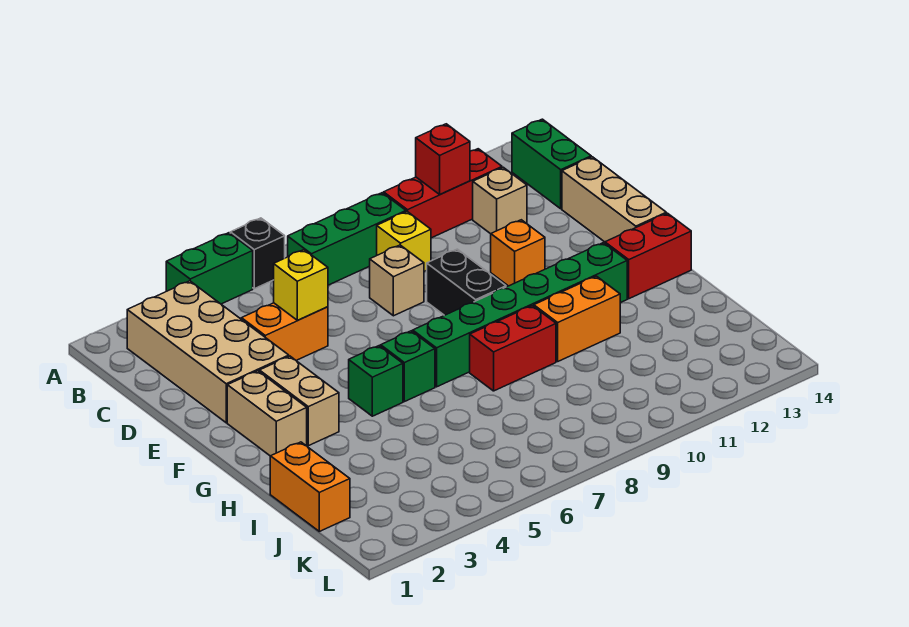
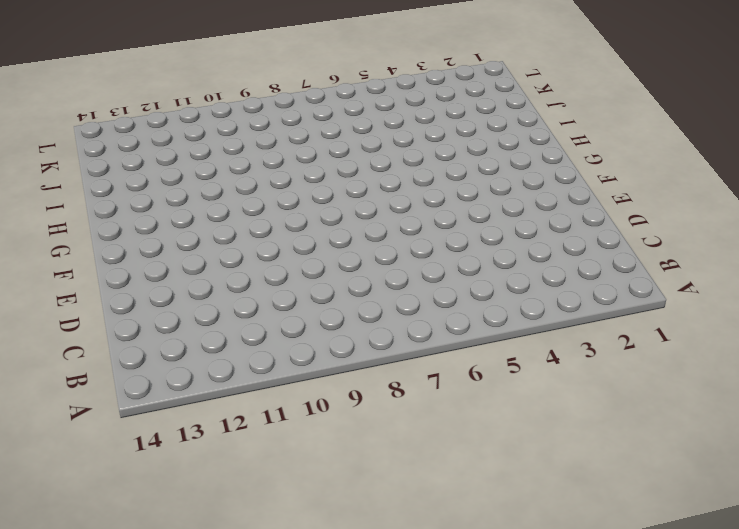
none -> green brick A4:A5 level 1
none -> black brick A6 level 1
none -> tan brick B2:E3 level 1

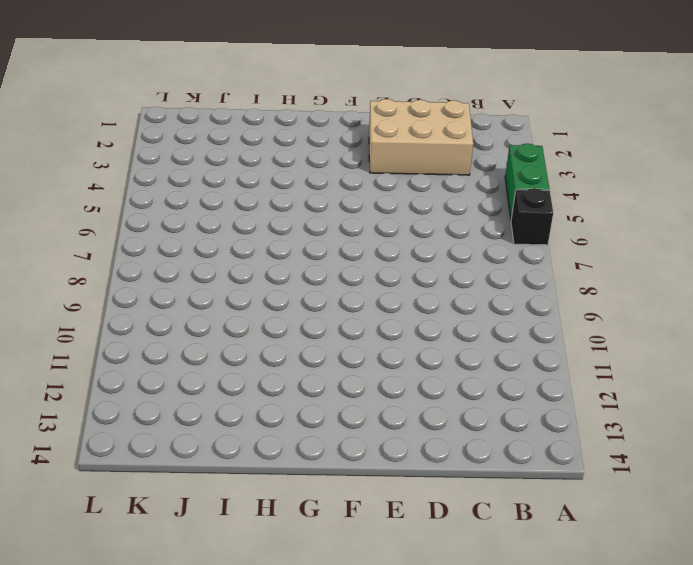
tan brick C2:E3 level 1 -> tan brick B2:E3 level 1
none -> green brick B7:B9 level 1
none -> red brick B10:B12 level 1
none -> green brick B14:C14 level 1

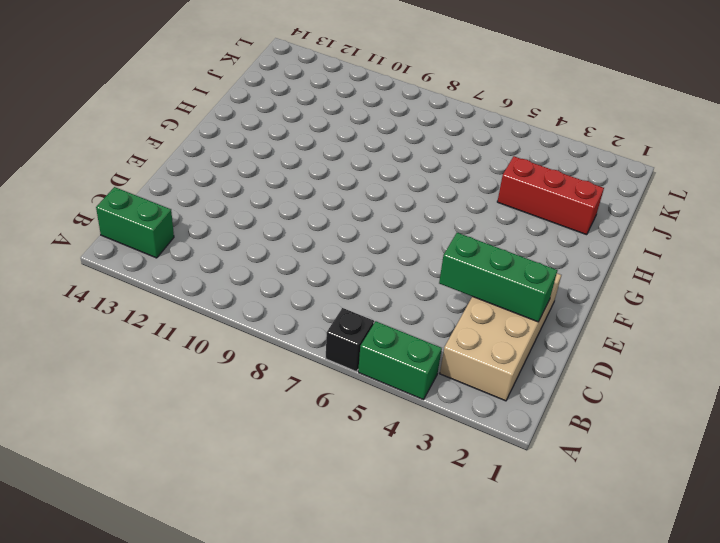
green brick B13:B14 level 1 -> green brick B14:C14 level 1
green brick D2:D4 level 2 -> green brick B7:B9 level 1
red brick I2:I4 level 1 -> red brick B10:B12 level 1
none -> yellow brick C9 level 1
none -> tan brick C12 level 1
none -> orange brick D4:D5 level 1

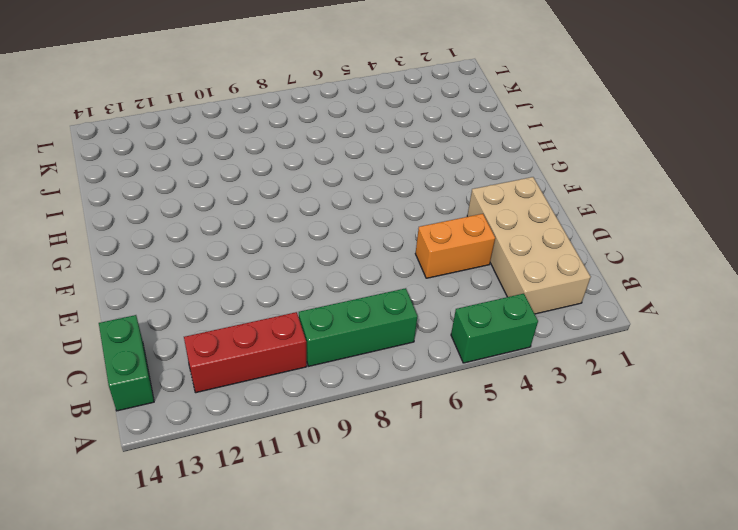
none -> black brick A6 level 1
none -> yellow brick C9 level 1
none -> tan brick C12 level 1

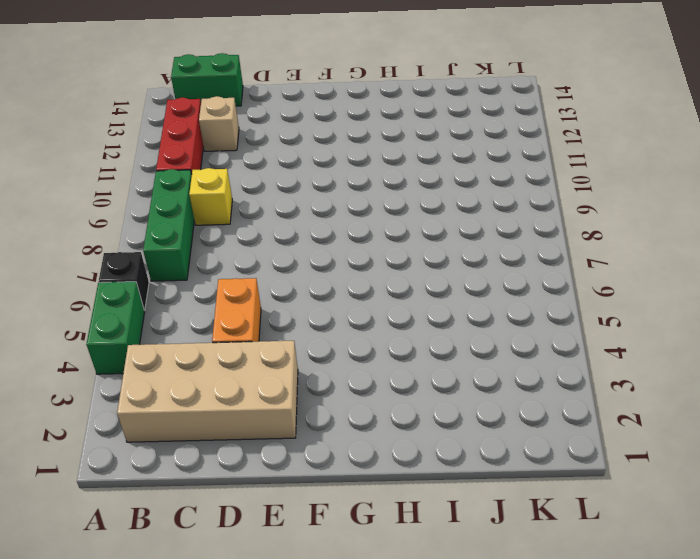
none -> tan brick D8 level 1
none -> tan brick D14:F14 level 1
none -> black brick E9:F9 level 1

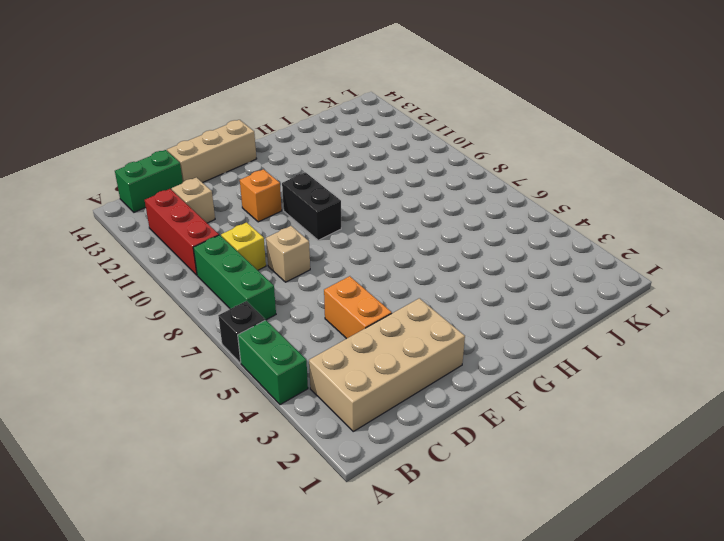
black brick F9:F10 level 1 -> black brick E9:F9 level 1
none -> tan brick F2:G2 level 1
none -> tan brick F3:G3 level 1
none -> green brick G5 level 1

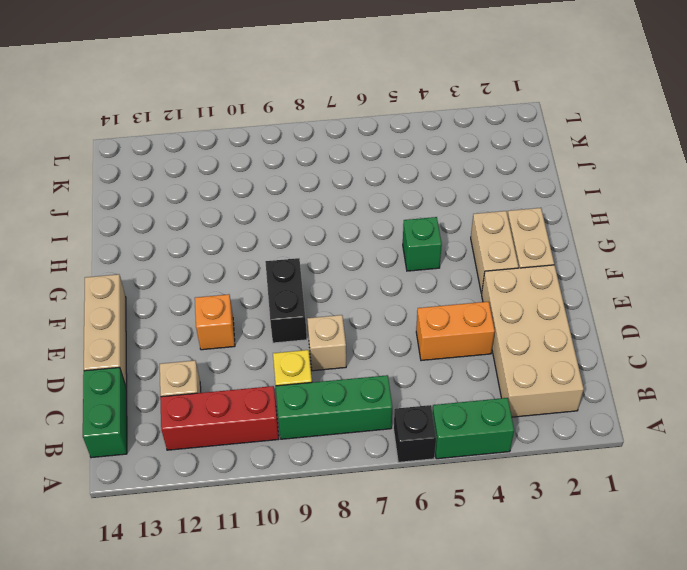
none -> green brick G6 level 1
none -> green brick G7:G12 level 1
none -> red brick G13:G14 level 1

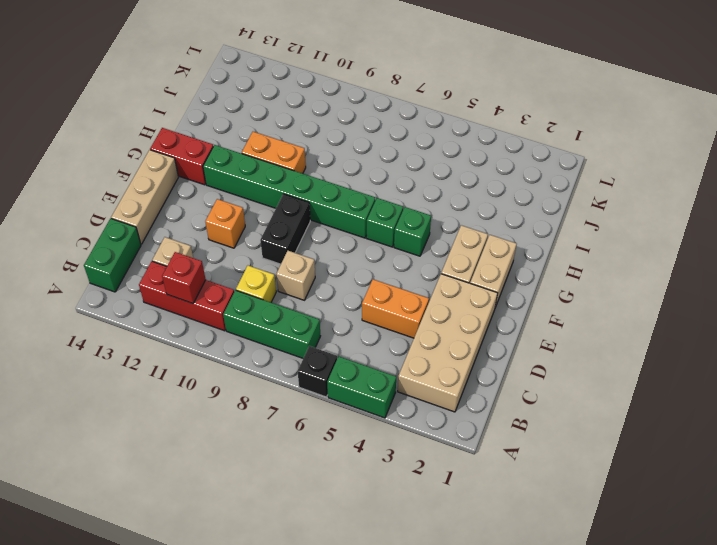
none -> red brick H8:H9 level 1
none -> orange brick I1:J1 level 1
none -> yellow brick D5 level 2

